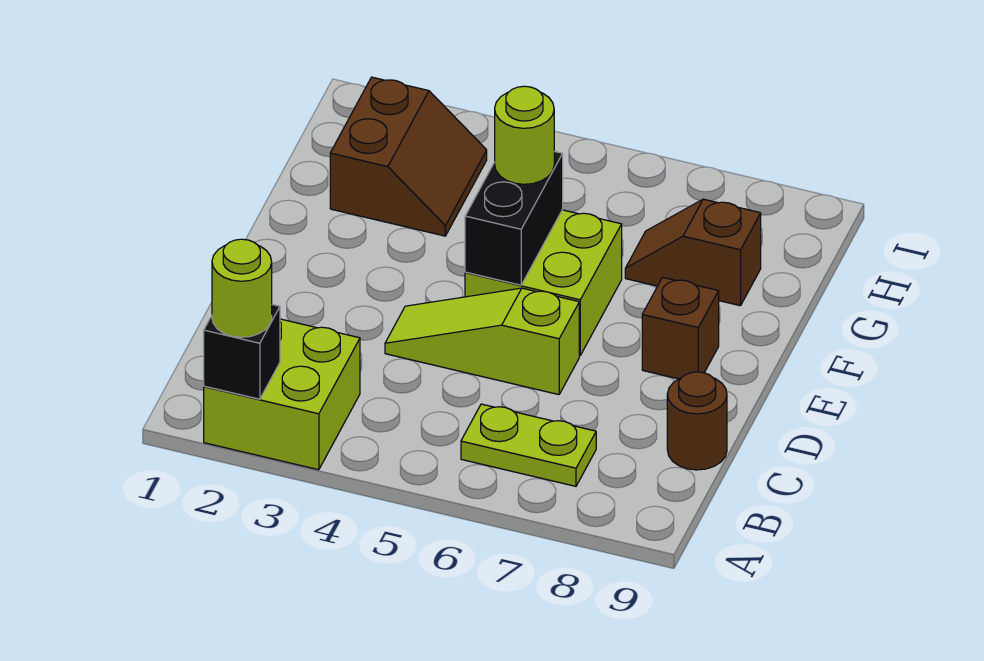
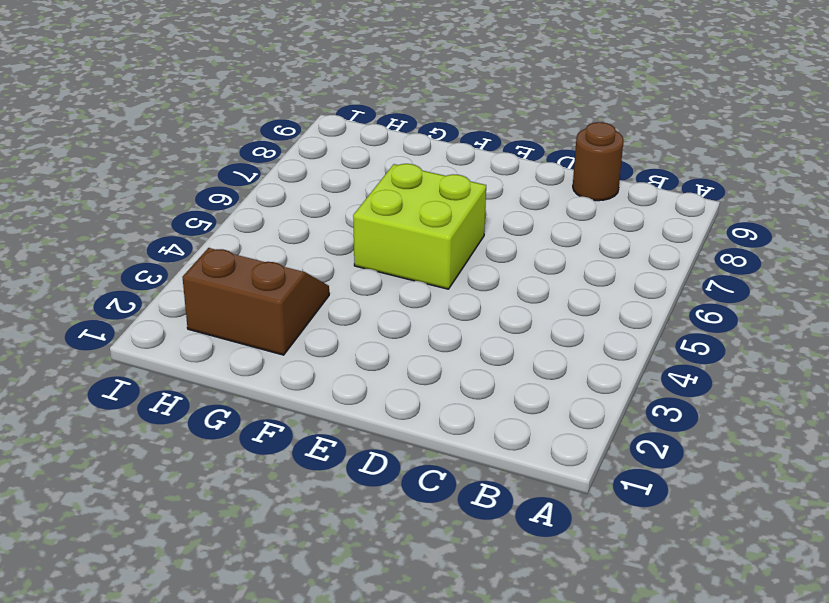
none -> lime brick A2:B3 level 1
none -> lime plate B6:B7 level 1
none -> lime slope D4:D6 level 1 top 6

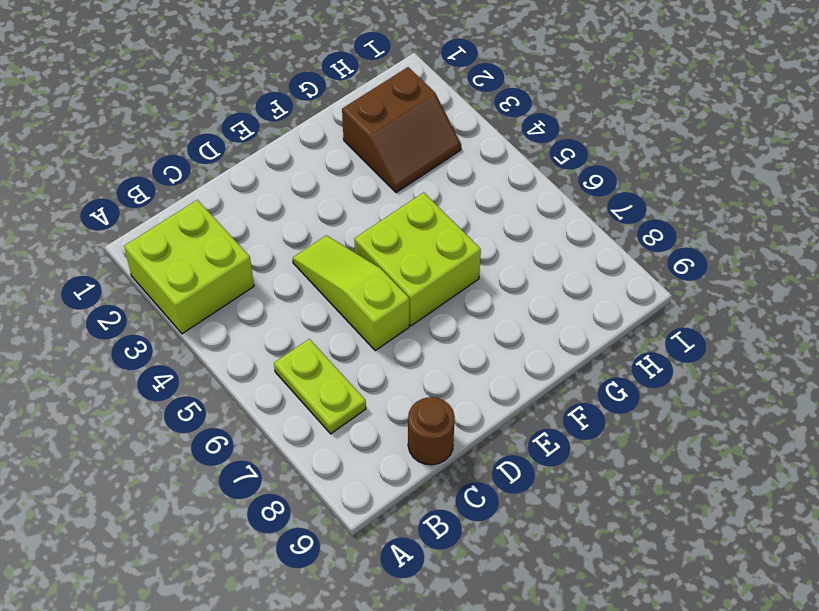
none -> brown brick E8 level 1
none -> brown slope G7:G8 level 1 top 8
none -> black brick A2 level 2

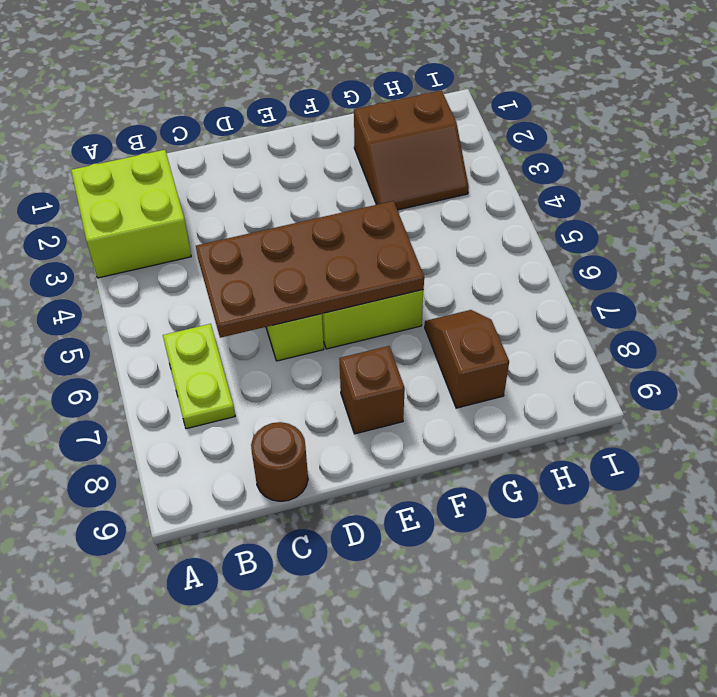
brown plate C5:F6 level 2 -> black brick E5:F5 level 2
none -> black brick A2 level 2
none -> lime round brick A2 level 3
none -> lime round brick F5 level 3

